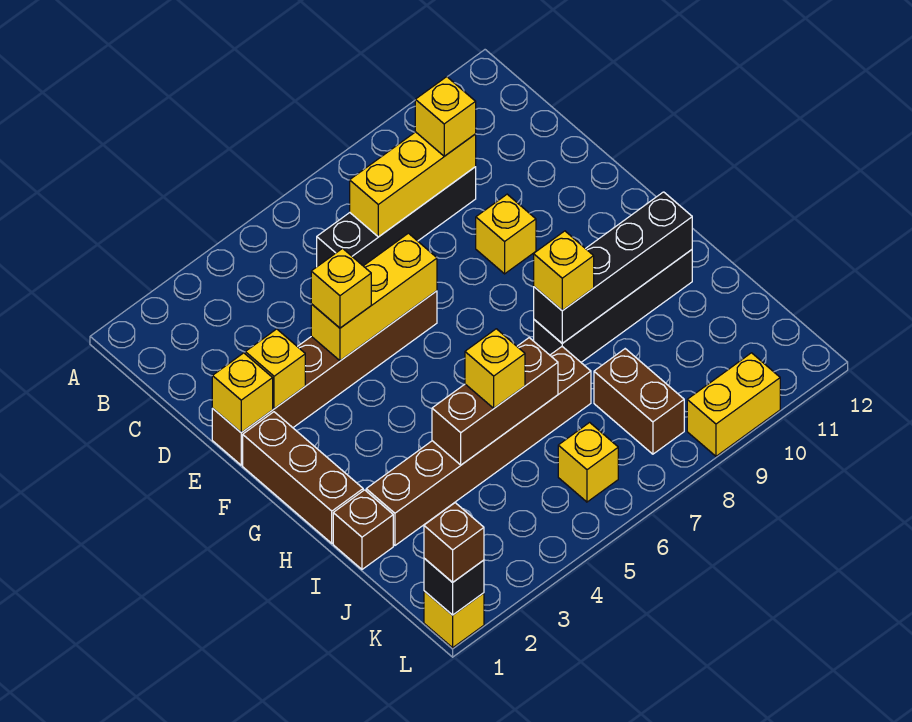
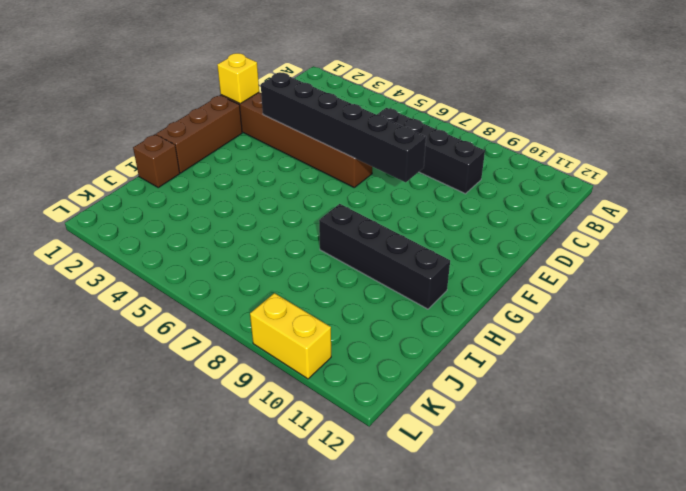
black brick E3:E8 level 2 -> yellow brick E4:E6 level 2
none -> yellow brick E9 level 1
none -> brown brick I2:I7 level 1
none -> brown brick J8:K8 level 1

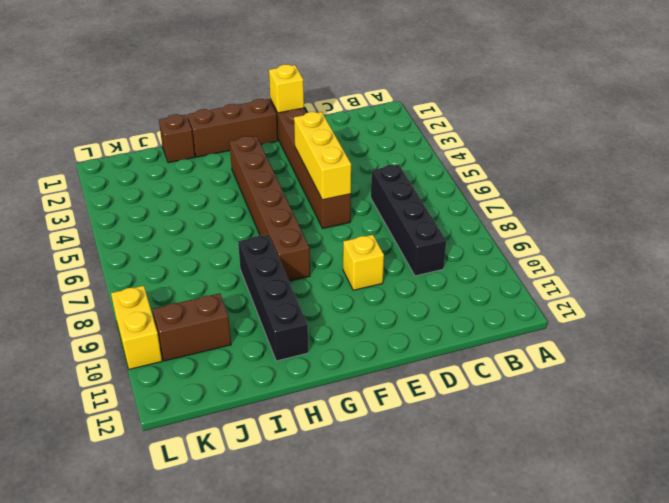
brown brick G3:G8 level 1 -> brown brick I2:I7 level 1
brown brick J10:K10 level 1 -> brown brick J8:K8 level 1
none -> yellow brick K6 level 1
none -> yellow brick L1 level 1
none -> yellow brick C7:C9 level 2

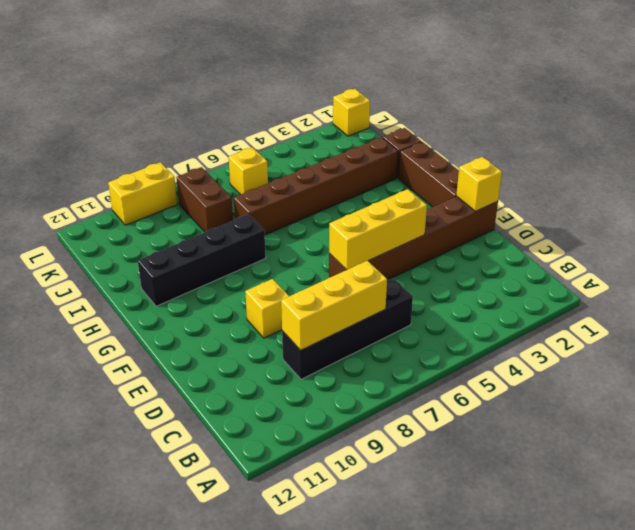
none -> yellow brick E2 level 2
none -> black brick H8:H11 level 2
none -> brown brick I4:I6 level 2

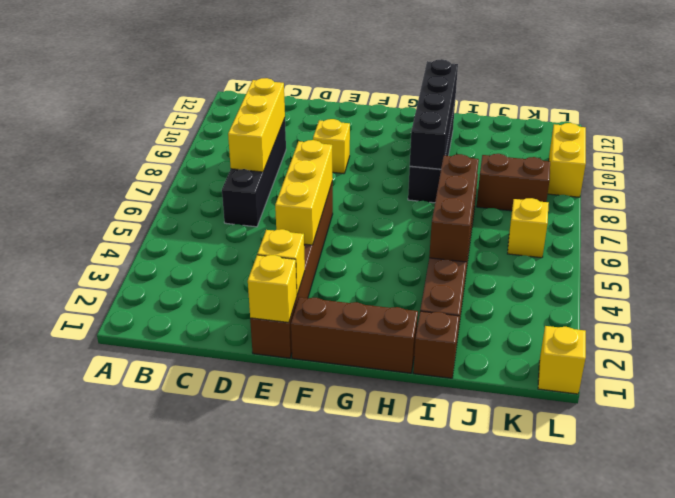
none -> black brick L1 level 2
none -> yellow brick C9 level 3
none -> yellow brick E4 level 3

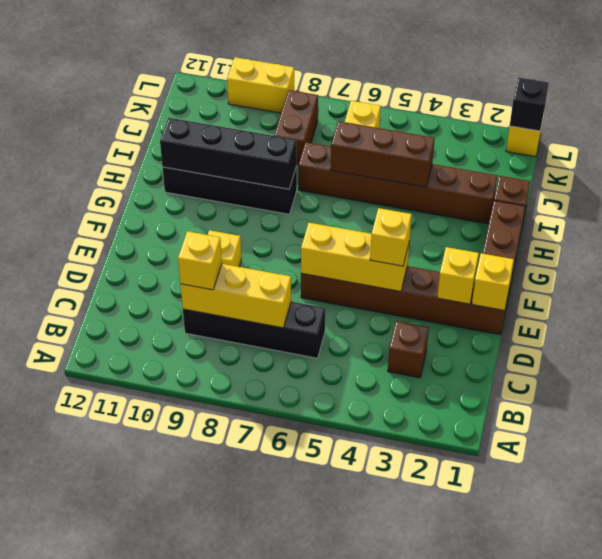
brown brick C3 level 1 -> brown brick L1 level 3
none -> yellow brick H8 level 3
none -> yellow brick I5 level 3

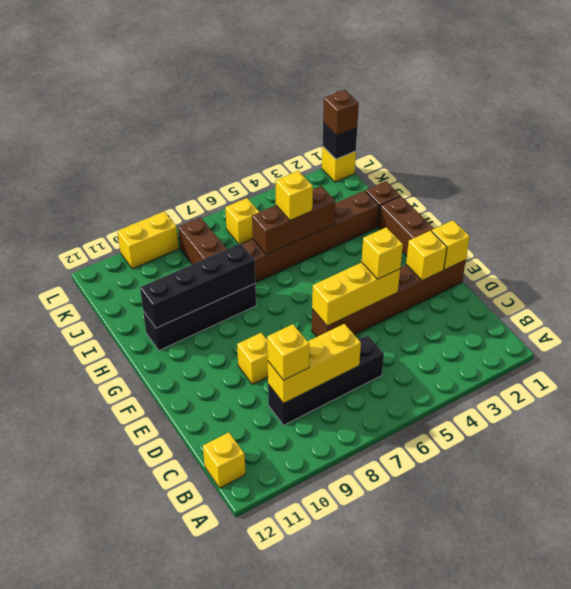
yellow brick B12 level 1 -> yellow brick H8 level 3

